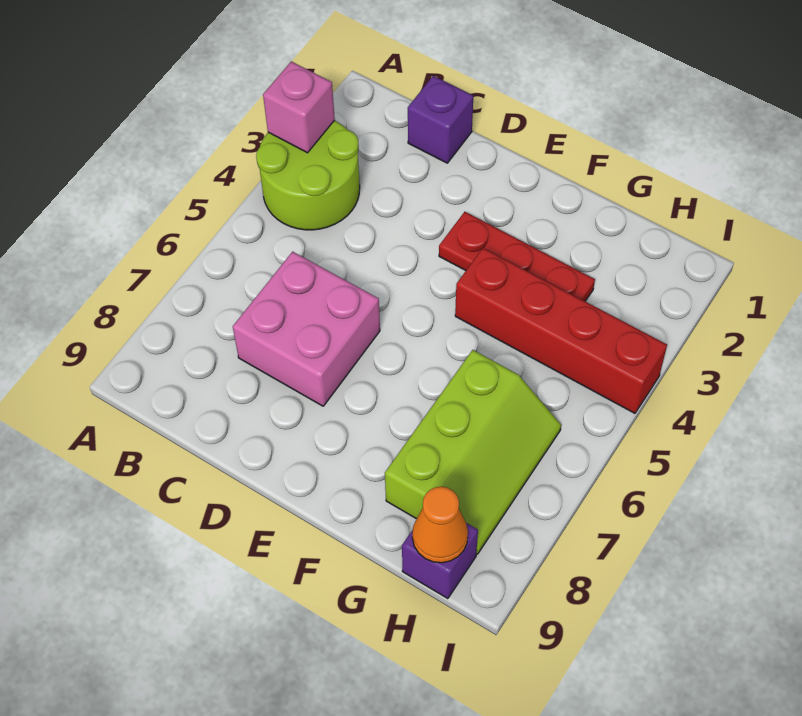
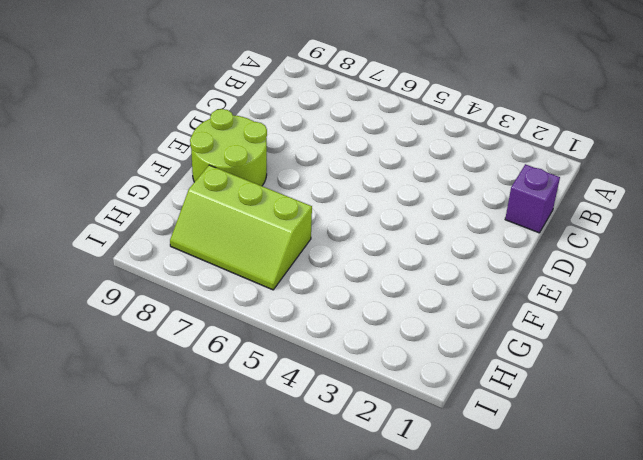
lime round brick E8:F9 level 1 -> lime round brick A3:B4 level 1
none -> pink brick C6:D7 level 1
none -> red plate E3:G3 level 1

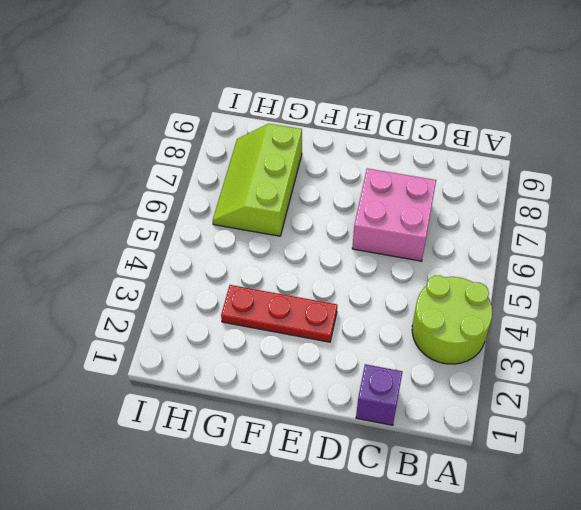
none -> red brick F4:I4 level 1
none -> purple brick H9 level 1

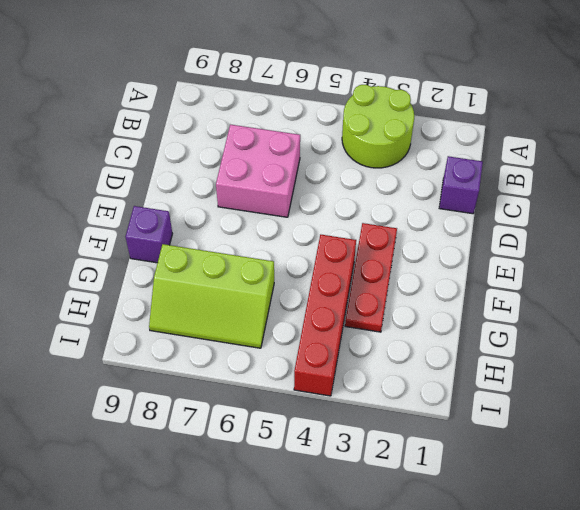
purple brick F9 level 1 -> purple brick H9 level 1
none -> pink brick A3 level 2
none -> orange cone H9 level 2

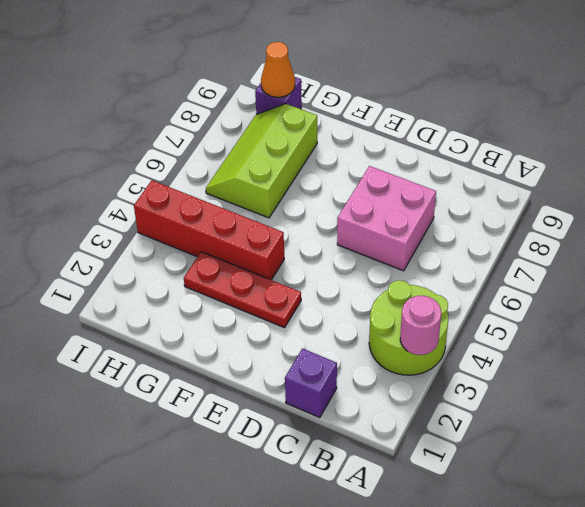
pink round brick A3 level 2 -> pink brick A3 level 2

